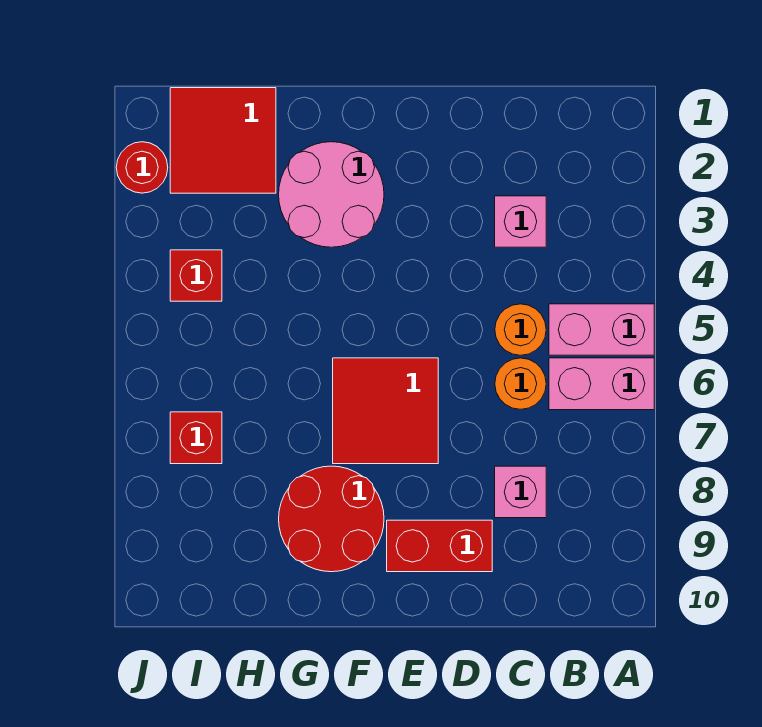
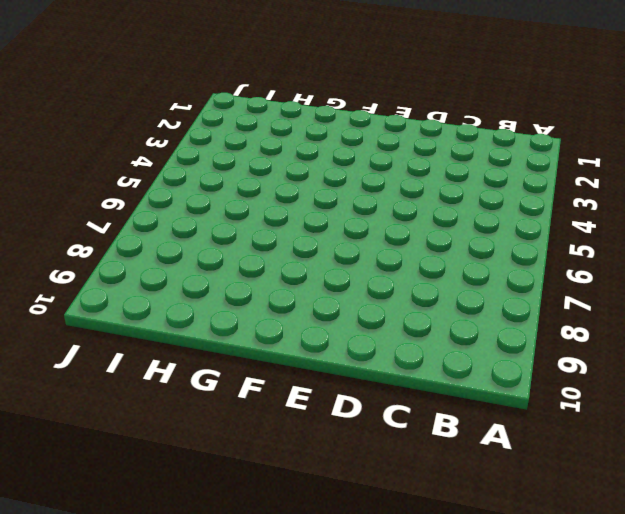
none -> pink brick A5:B5 level 1
none -> pink brick A6:B6 level 1
none -> pink brick C3 level 1

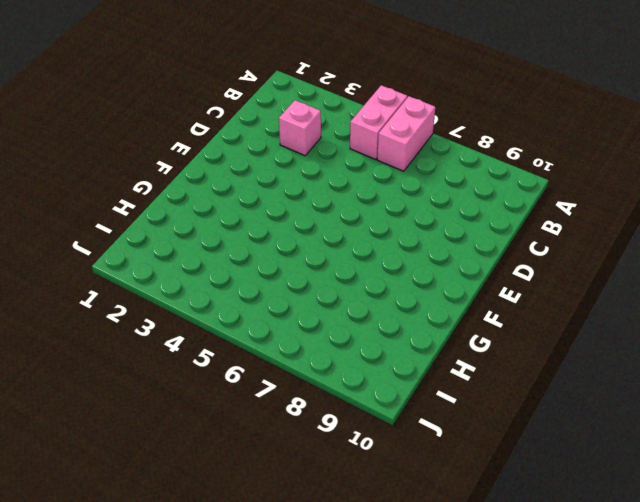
none -> orange round brick C5 level 1
none -> orange round brick C6 level 1
none -> pink brick C8 level 1

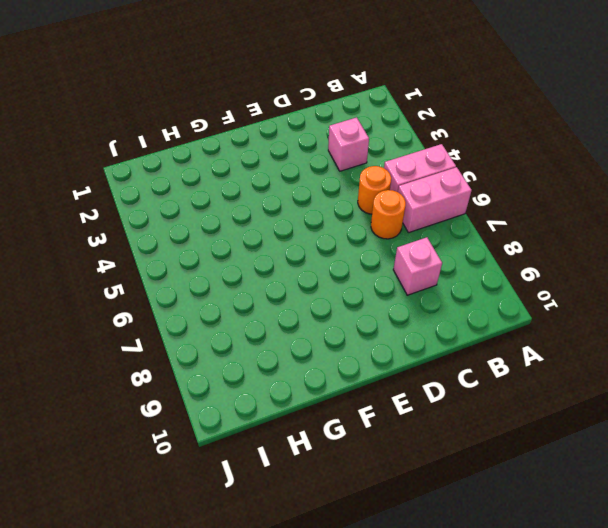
none -> red brick D9:E9 level 1
none -> red tile E6:F7 level 1
none -> pink round brick F2:G3 level 1

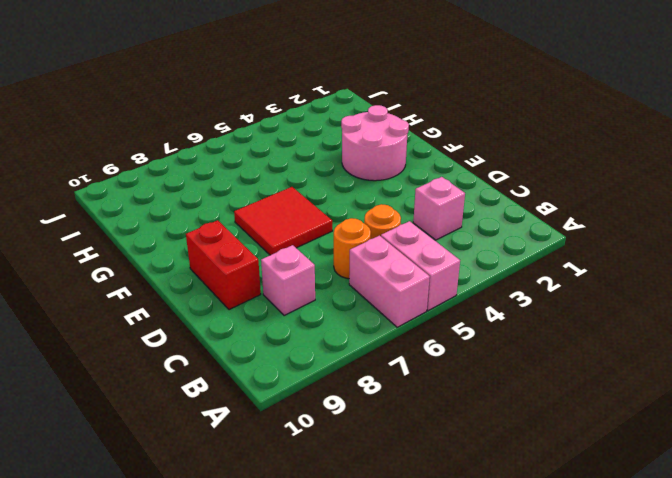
none -> red round brick F8:G9 level 1
none -> red tile H1:I2 level 1
none -> red brick I4 level 1

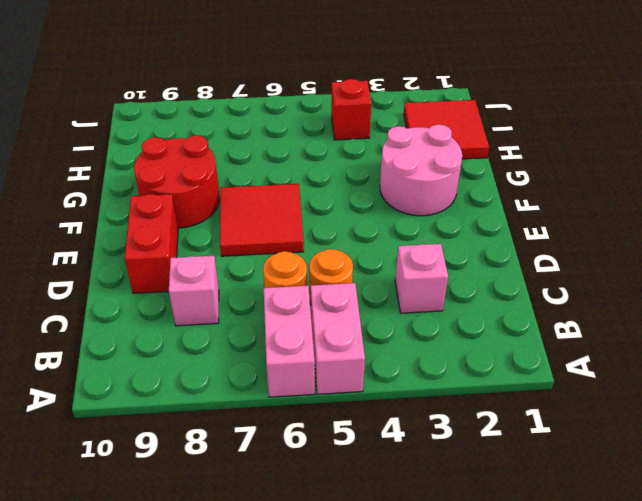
none -> red brick I7 level 1
none -> red round brick J2 level 1

